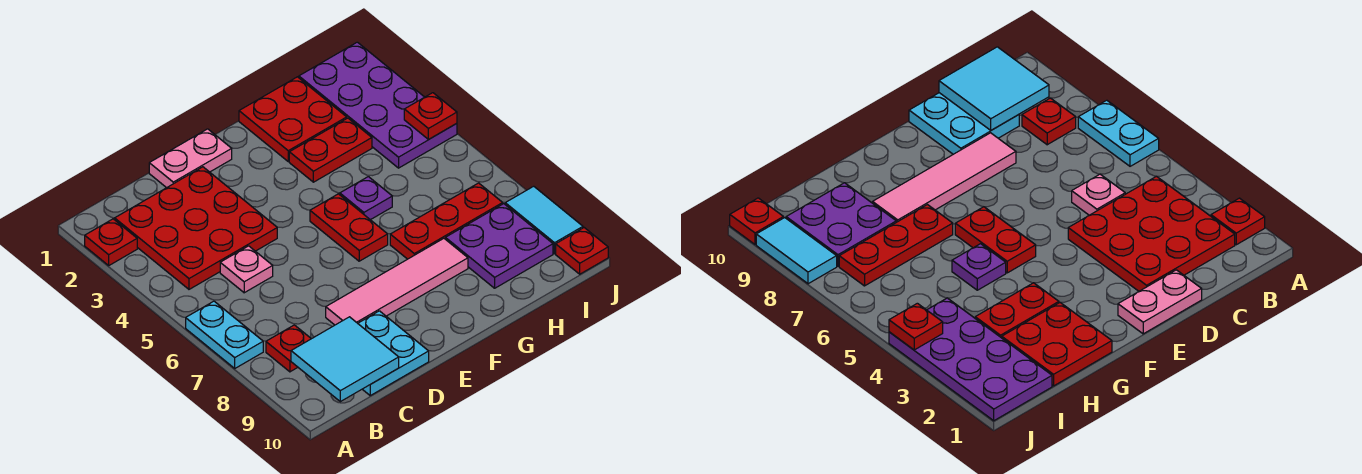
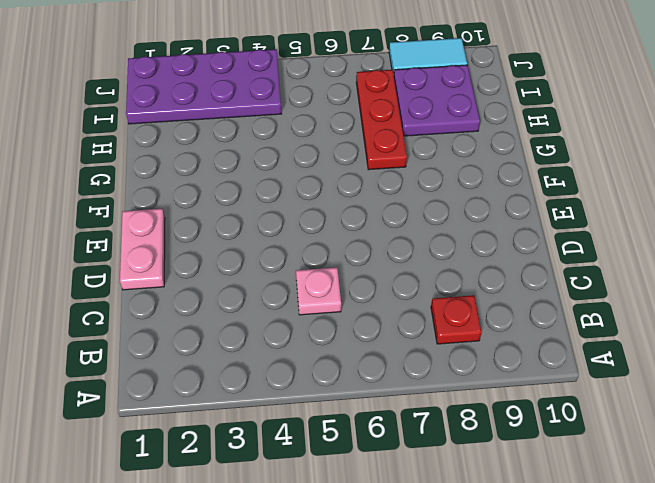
none -> red plate A2 level 1
none -> cyan plate A6:A7 level 1
none -> red plate B2:D4 level 1

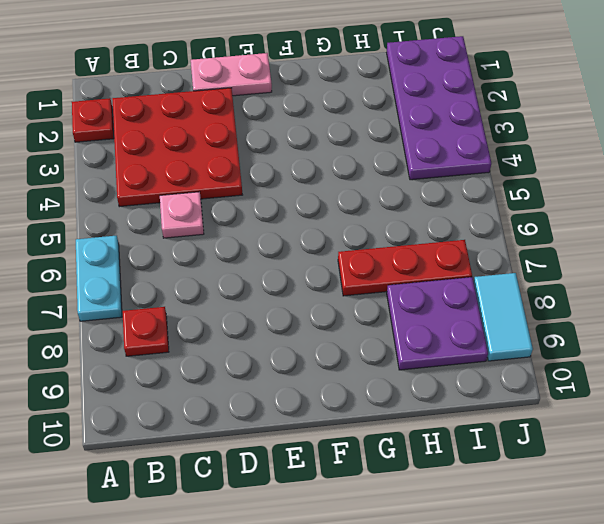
none -> cyan plate C9:D10 level 1
none -> pink tile D8:G8 level 1
none -> red plate F5:F6 level 1

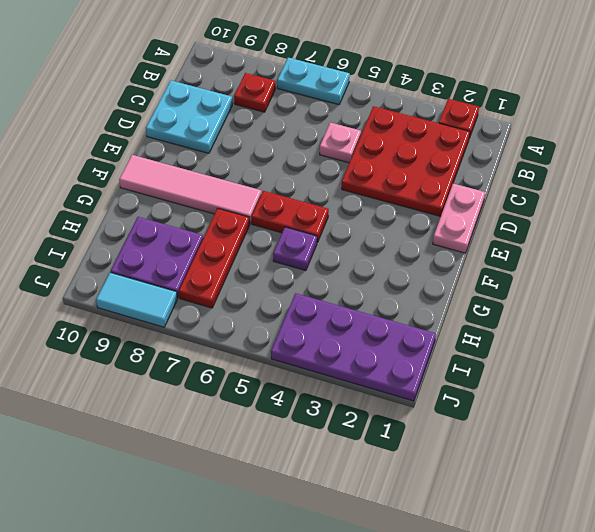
pink tile F7:F10 level 1 -> pink tile D8:G8 level 1
none -> red plate G1:H2 level 1
none -> red plate G3:H3 level 1
none -> red plate J10 level 1

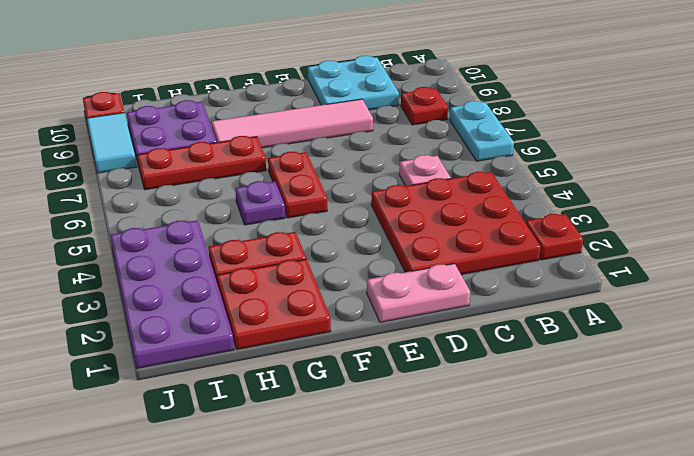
none -> cyan tile B9:C10 level 2
none -> red plate J4 level 2

